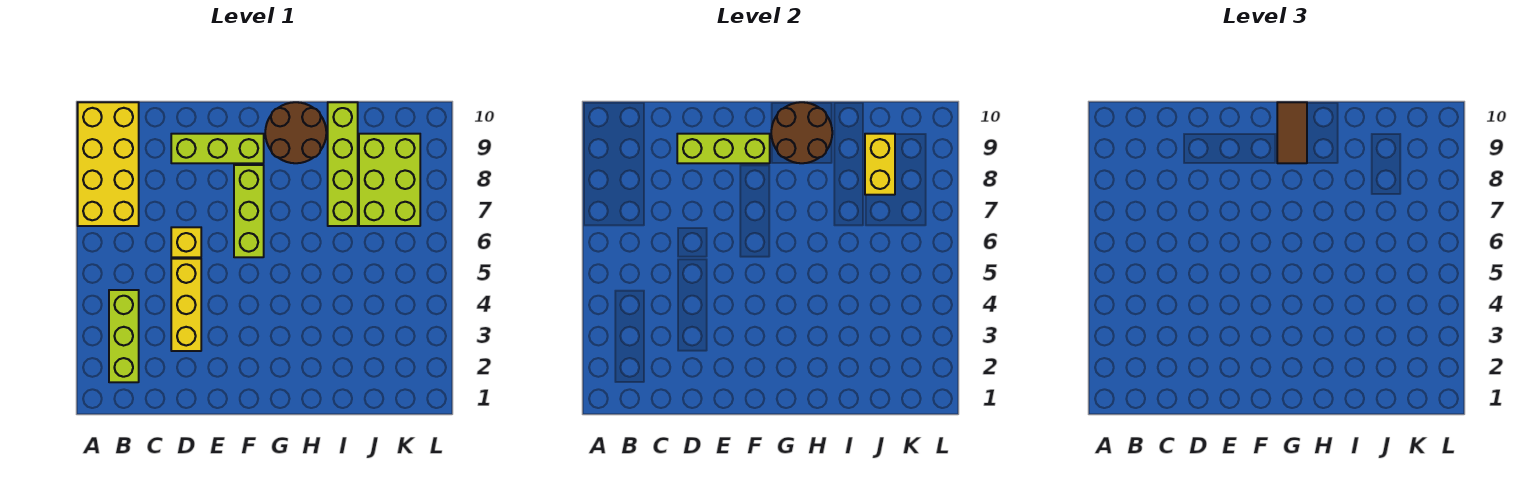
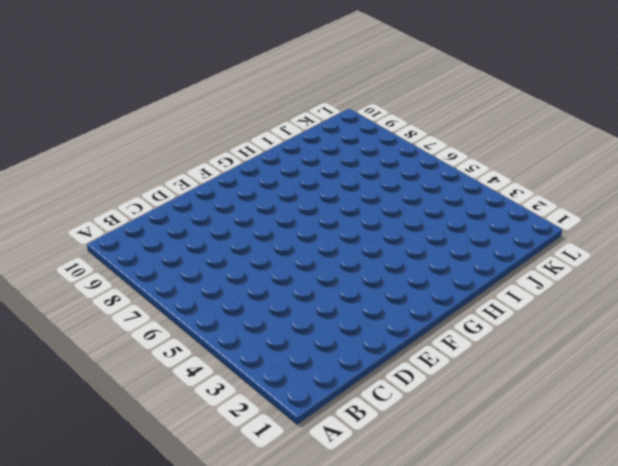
none -> yellow brick A7:B10 level 1
none -> lime brick B2:B4 level 1
none -> yellow brick D3:D5 level 1

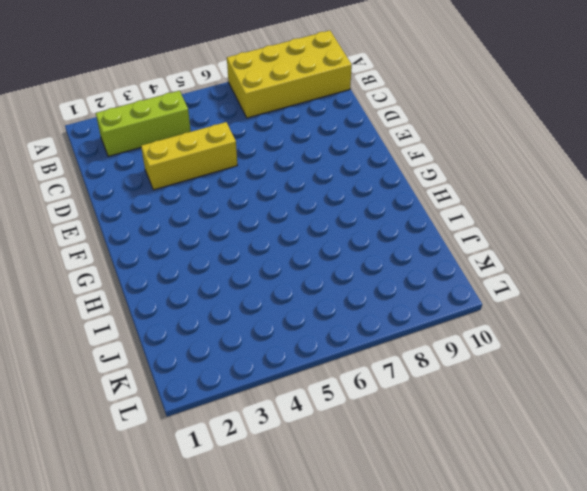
none -> yellow brick D6 level 1
none -> lime brick D9:F9 level 1
none -> lime brick F6:F8 level 1

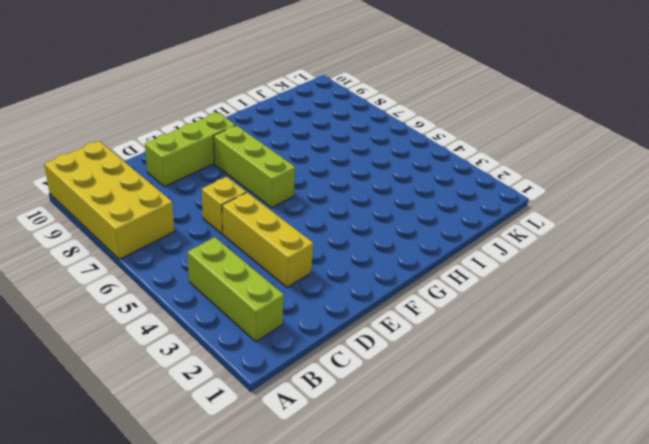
none -> brown round brick G9:H10 level 1
none -> lime brick I7:I10 level 1
none -> lime brick J7:K9 level 1

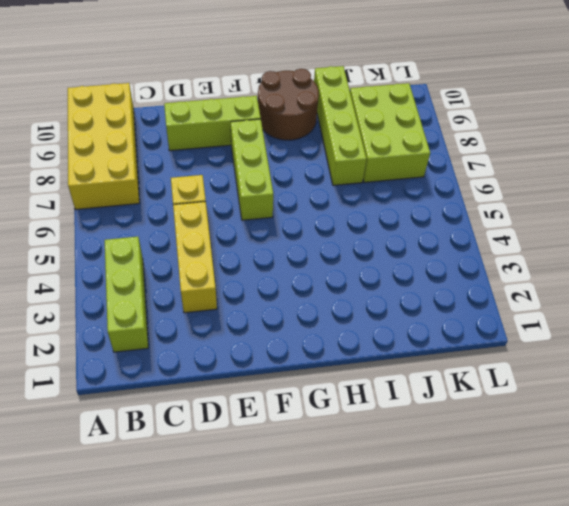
none -> lime brick D9:F9 level 2
none -> brown round brick G9:H10 level 2
none -> yellow brick J8:J9 level 2

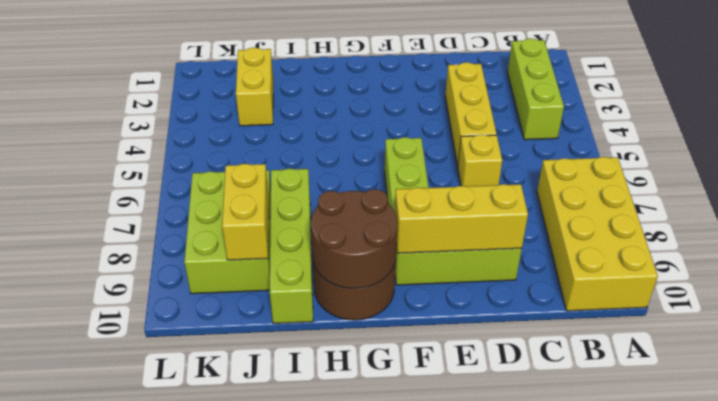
yellow brick D9:F9 level 2 -> lime brick D9:F9 level 2
yellow brick J2:J3 level 1 -> none
none -> brown tile G9:G10 level 3

